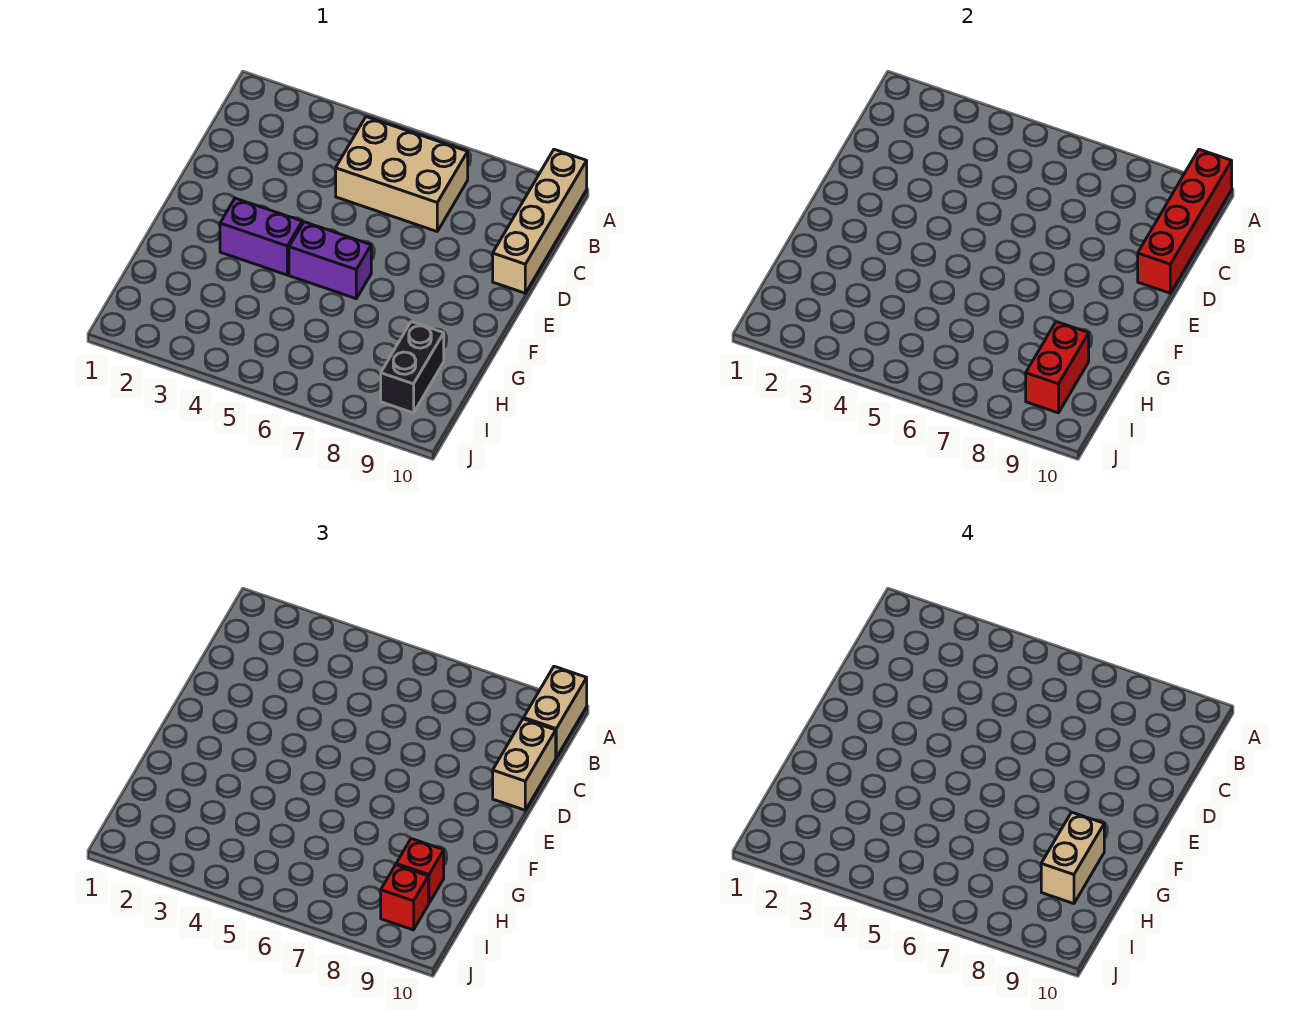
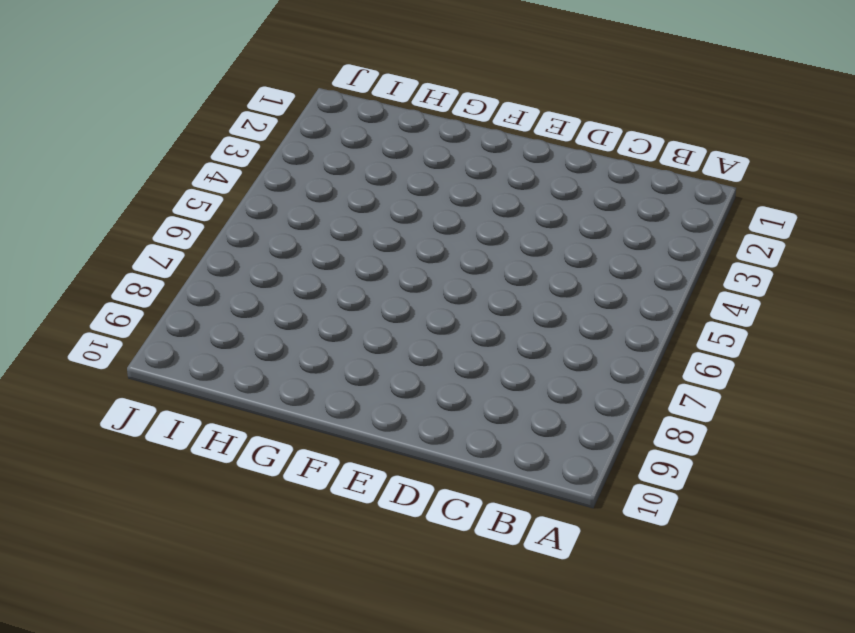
none -> tan brick A10:D10 level 1
none -> tan brick B5:C7 level 1
none -> purple brick F3:F4 level 1

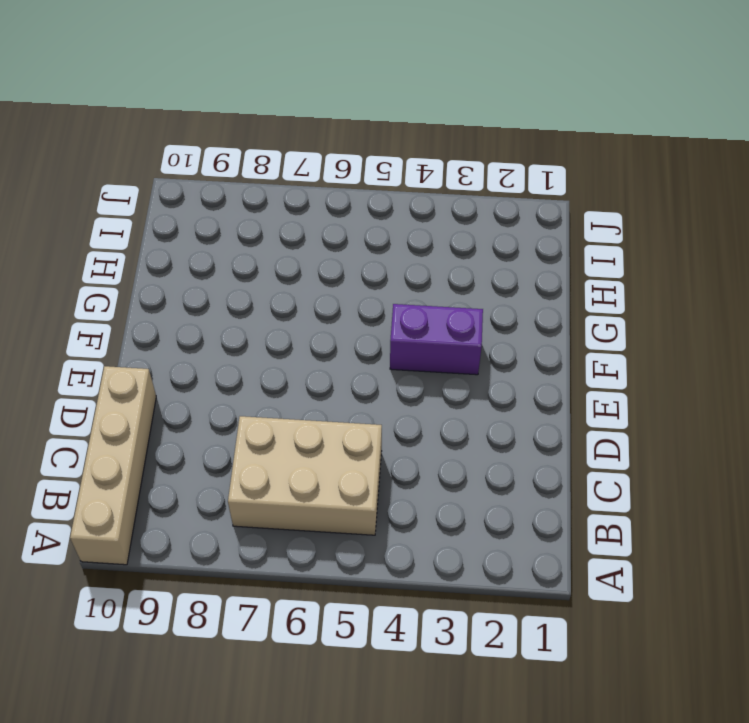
none -> purple brick F5:F6 level 1
none -> black brick H9:I9 level 1
none -> red brick A10:D10 level 2

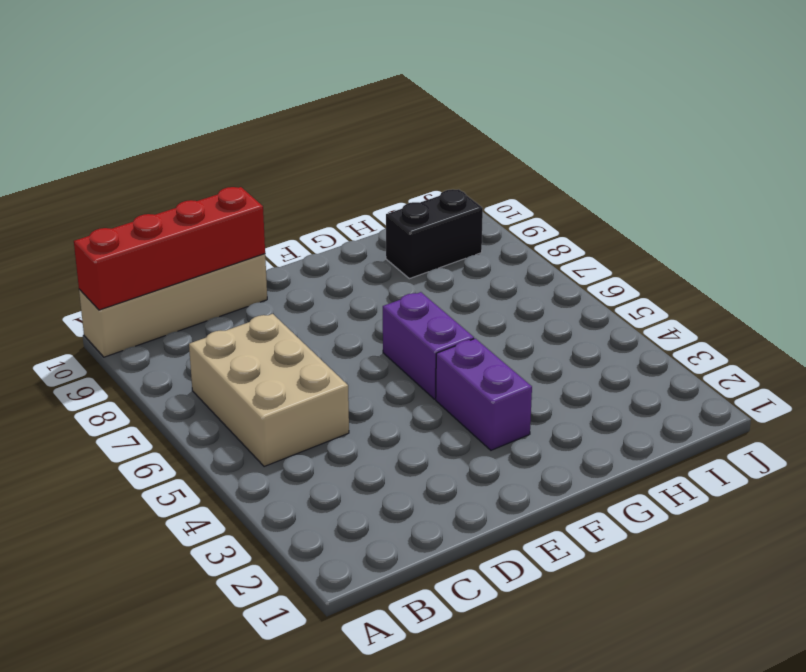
none -> red brick H9:I9 level 2
none -> tan brick A10:B10 level 3
none -> tan brick C10:D10 level 3

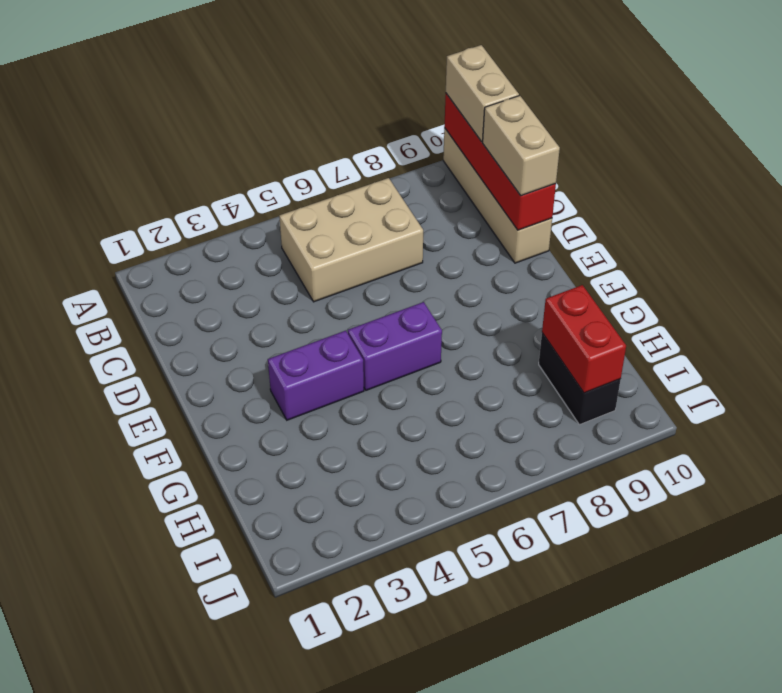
none -> red brick H9 level 3
none -> red brick I9 level 3
none -> tan brick G9:H9 level 4

